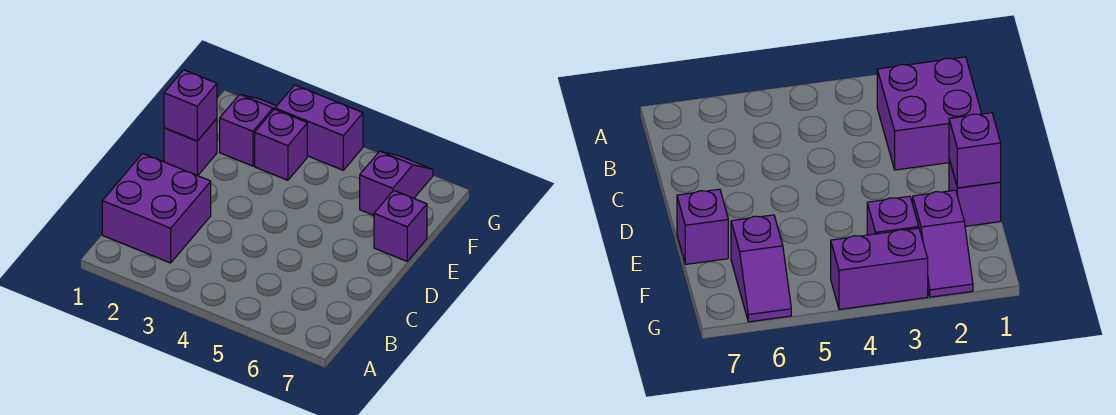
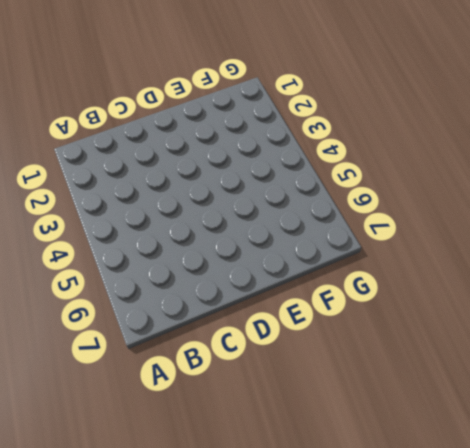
none -> purple brick B1:C2 level 1
none -> purple brick E1 level 1

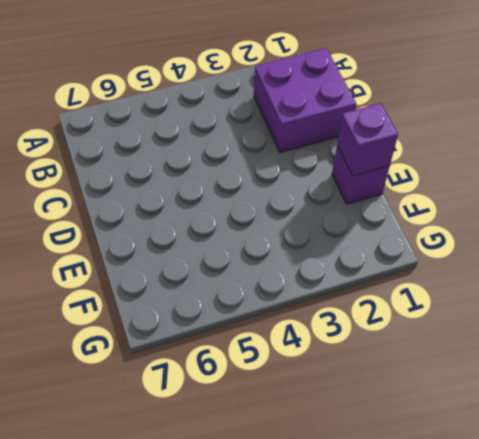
none -> purple brick E7 level 1
none -> purple slope F2:G2 level 1 top F

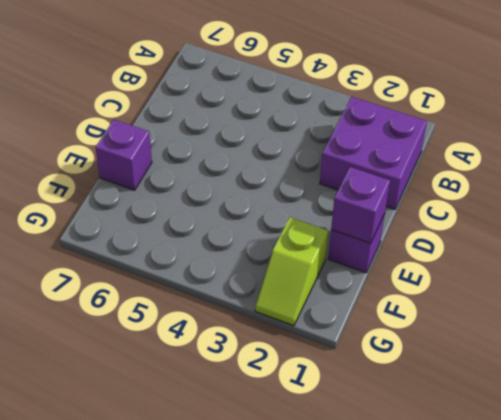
lime slope F2:G2 level 1 top F -> purple slope F2:G2 level 1 top F
none -> purple brick F3 level 1
none -> purple slope F6:G6 level 1 top F

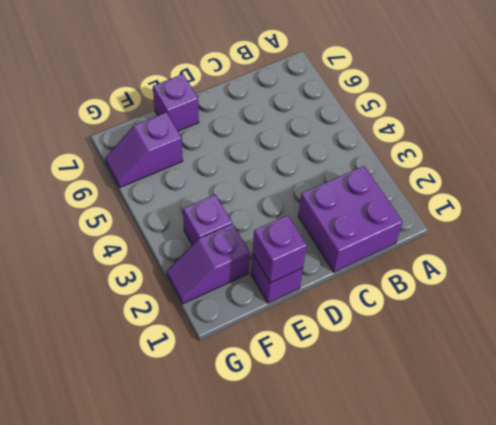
none -> purple brick G3:G4 level 1

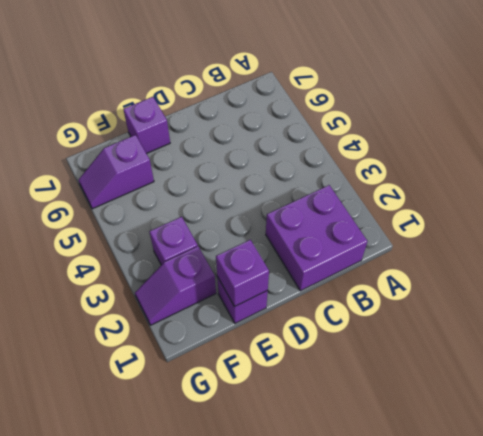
none -> purple brick G3:G4 level 1

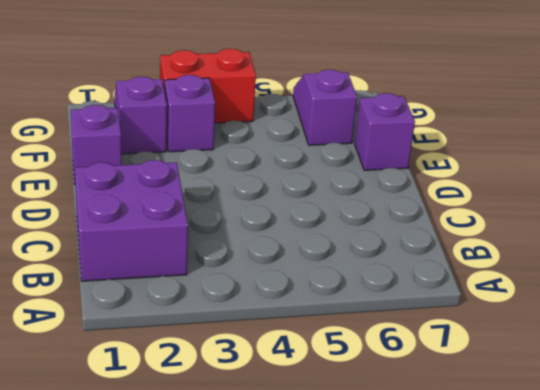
red brick G3:G4 level 1 -> purple brick G3:G4 level 1
none -> purple brick E1 level 2

